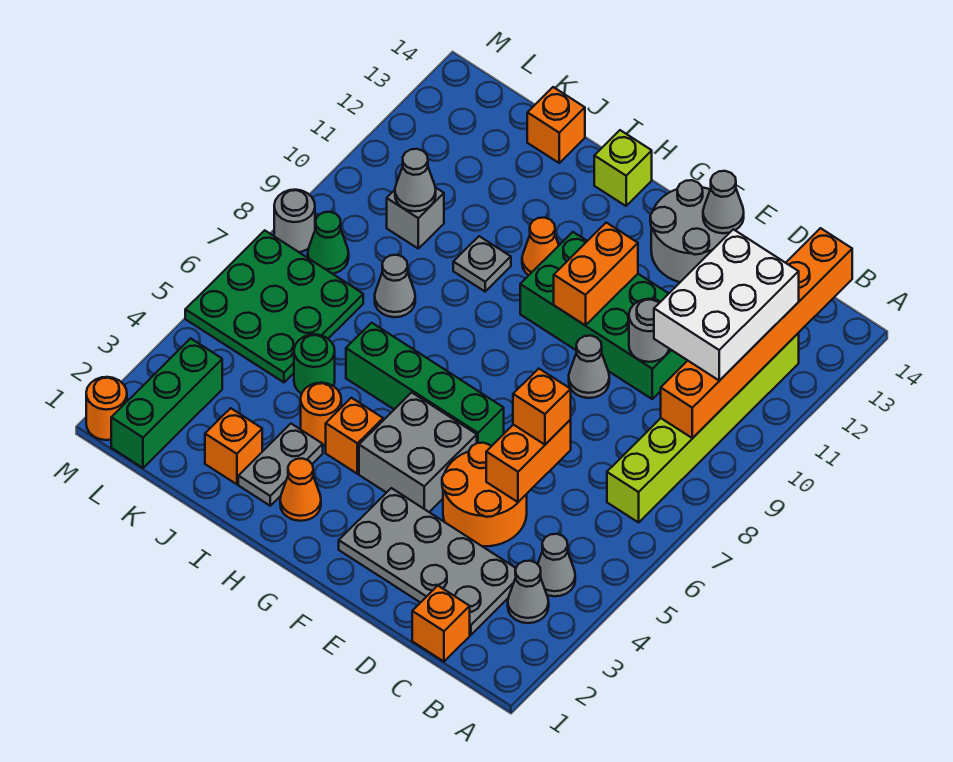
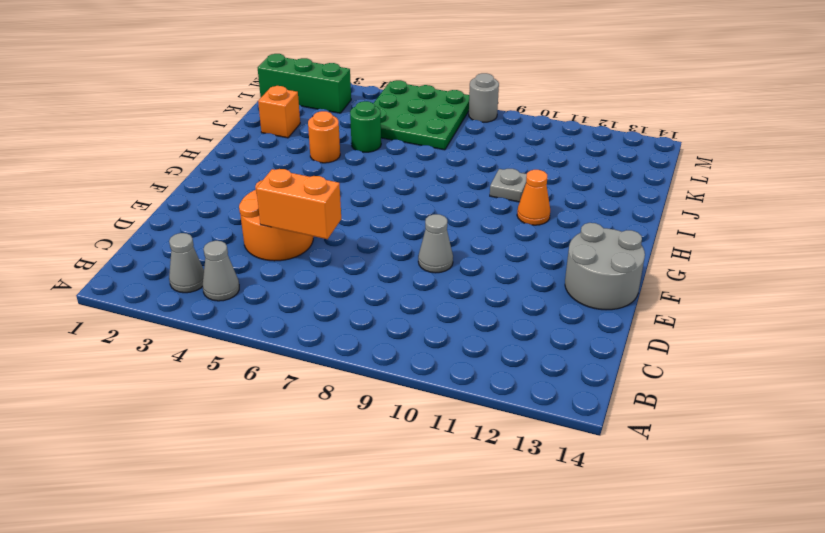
none -> lime brick B7:B12 level 1
none -> orange brick C1 level 1
none -> grey plate C2:F3 level 1
none -> green brick D10:G11 level 1

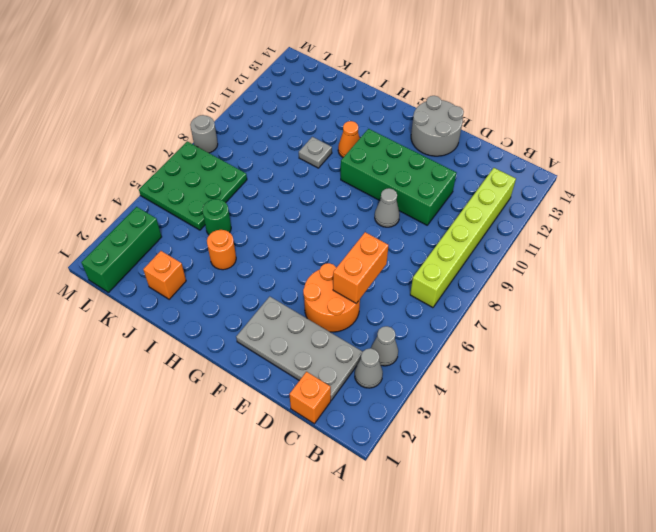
none -> grey brick F4:G5 level 1
none -> green brick F6:I6 level 1
none -> orange cone H2 level 1
none -> orange brick H4 level 1

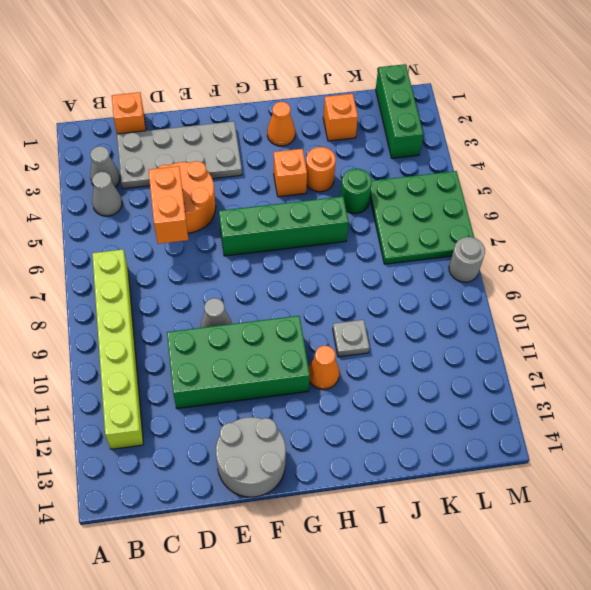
none -> grey brick F4:G5 level 1
none -> lime brick H14 level 1
none -> grey plate I2:I3 level 1
none -> grey cone J8 level 1

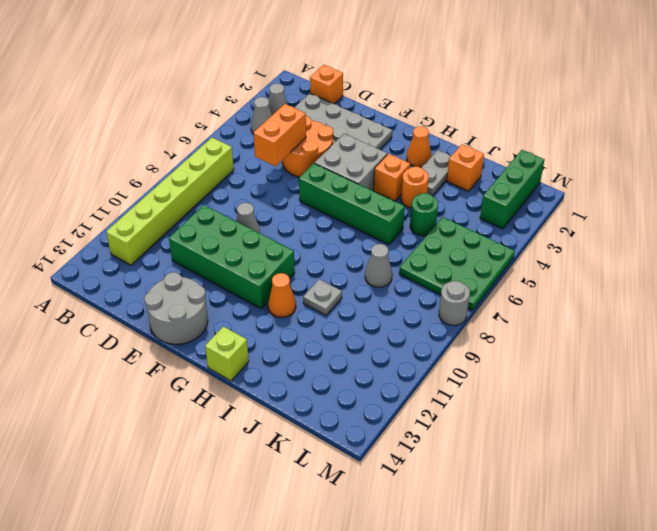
none -> orange brick J14 level 1
none -> grey brick K10 level 1
none -> green cone L8 level 1
none -> orange round brick M1 level 1

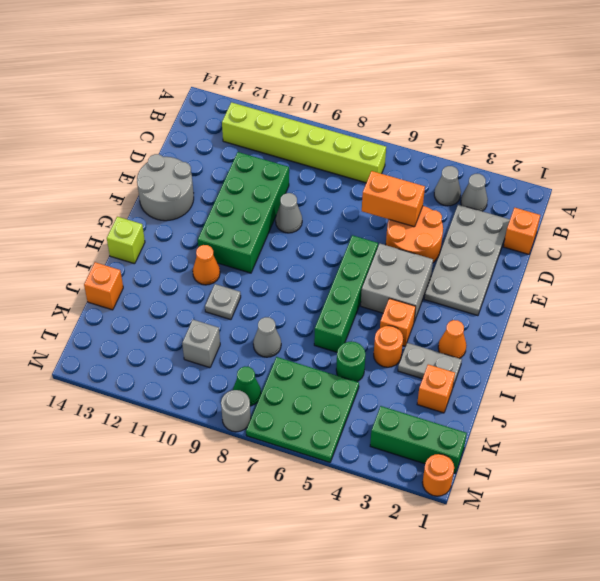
none -> orange brick B9:B14 level 2
none -> grey round brick D10 level 2
none -> grey cone E14 level 2
none -> orange brick F10:F11 level 2

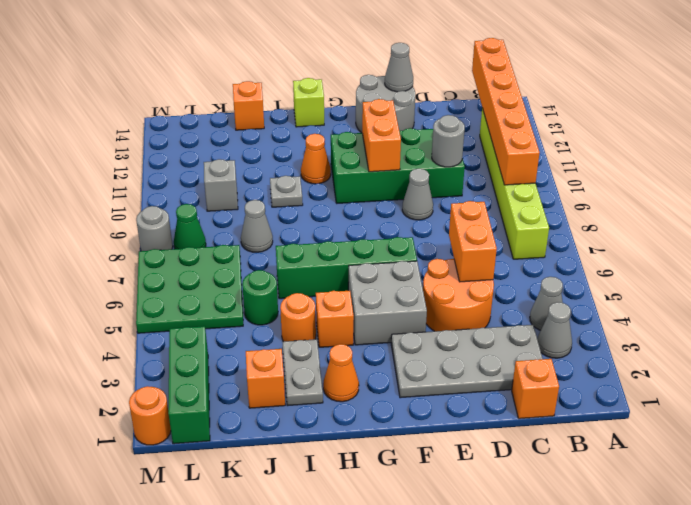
none -> grey cone K10 level 2
none -> white brick B10:C12 level 3
none -> orange brick D6 level 3

